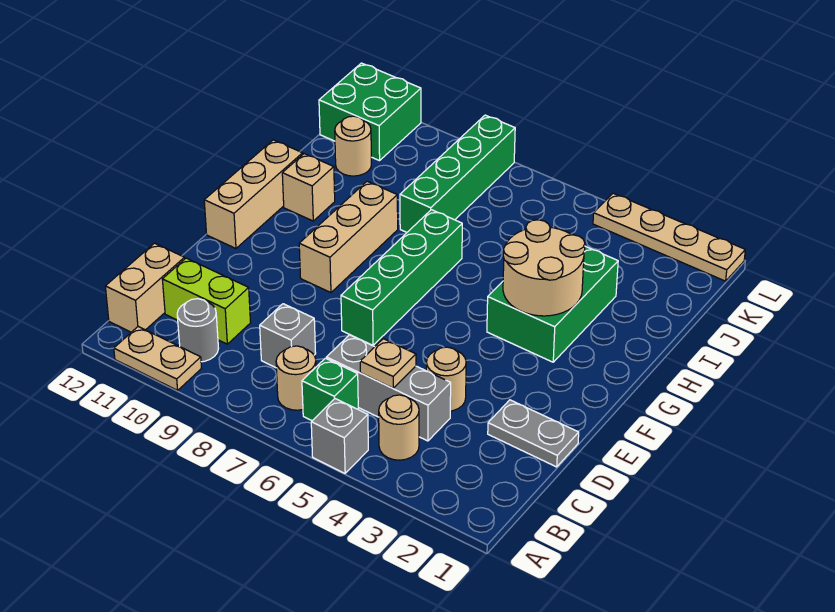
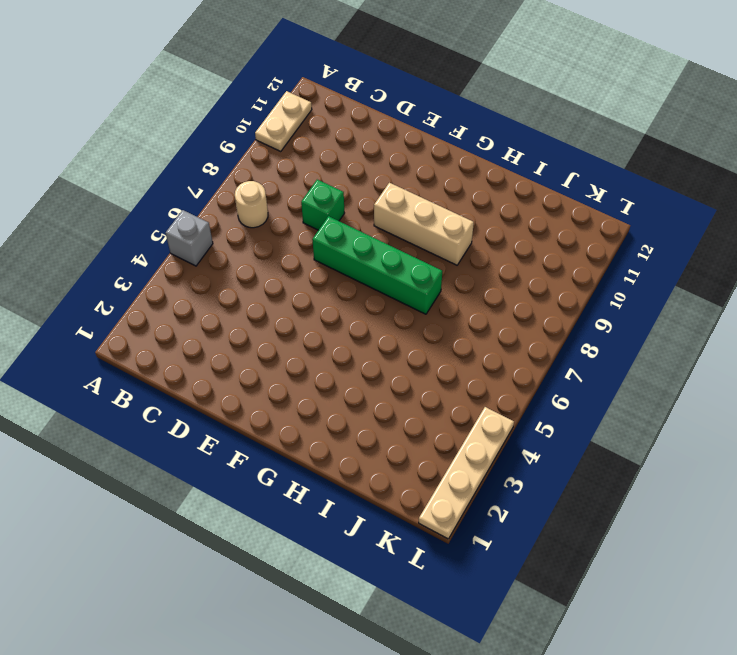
green brick D8 level 1 -> green brick B6 level 1
none -> tan round brick B4 level 1
none -> grey round brick B10 level 1
none -> tan brick B12:C12 level 1

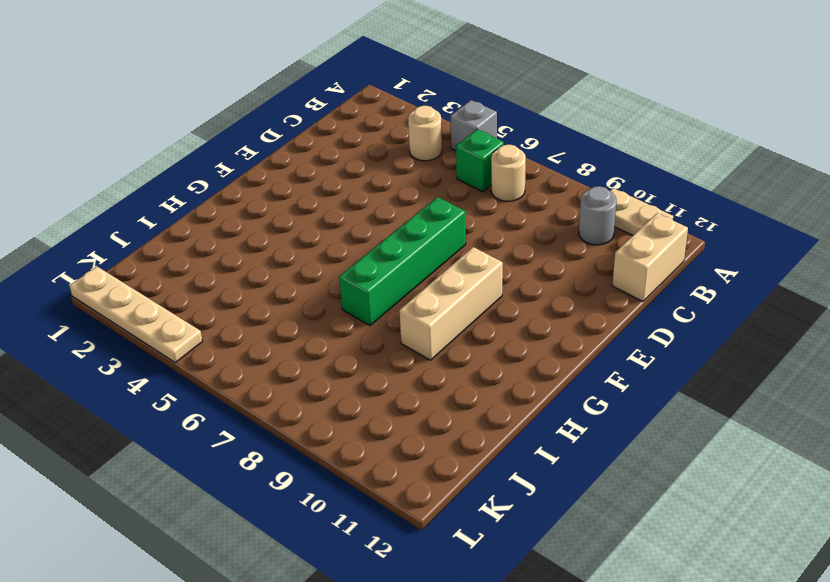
none -> grey brick C4:C6 level 1
none -> grey brick C8 level 1
none -> lime brick C10:C11 level 1

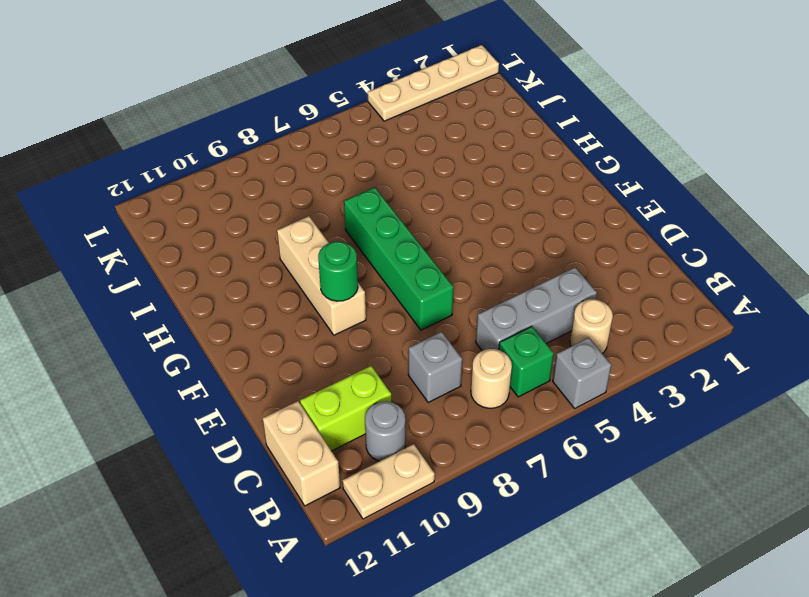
green round brick F9 level 2 -> none
none -> grey plate D1:D2 level 1
none -> tan round brick D4 level 1
none -> tan brick F12:H12 level 1

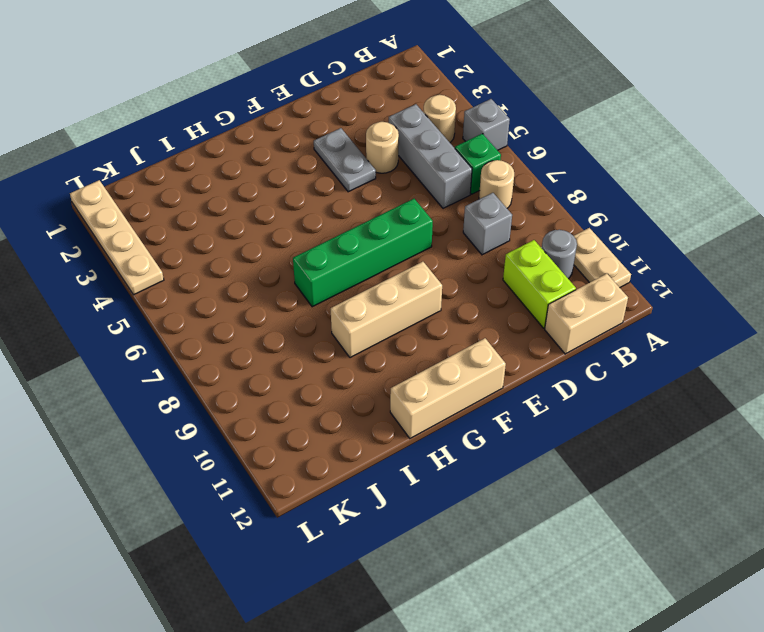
grey plate E3:E4 level 1 -> grey plate D1:D2 level 1
none -> green brick G3:I4 level 1
none -> tan brick H11 level 1
none -> green brick I8:L8 level 1

